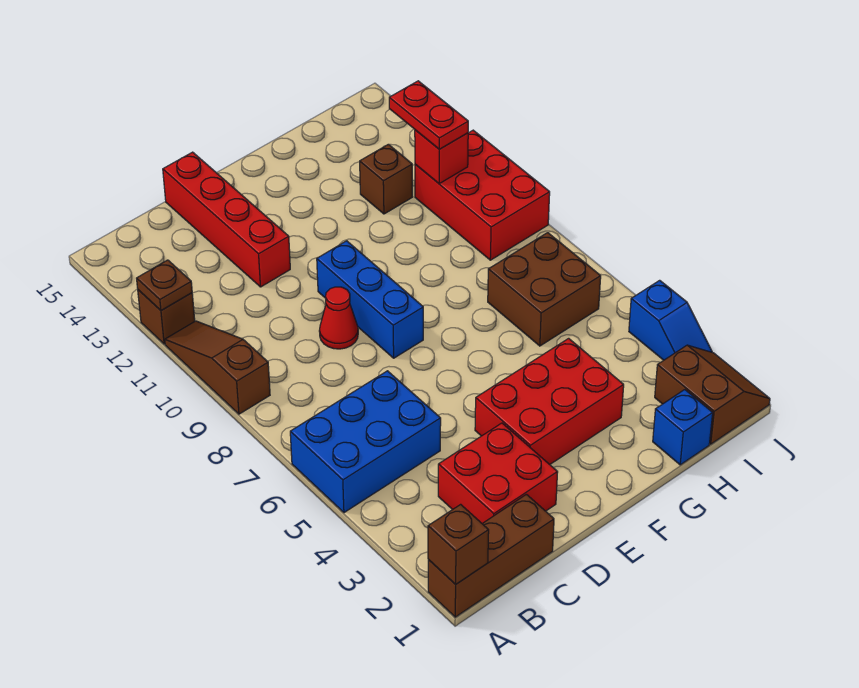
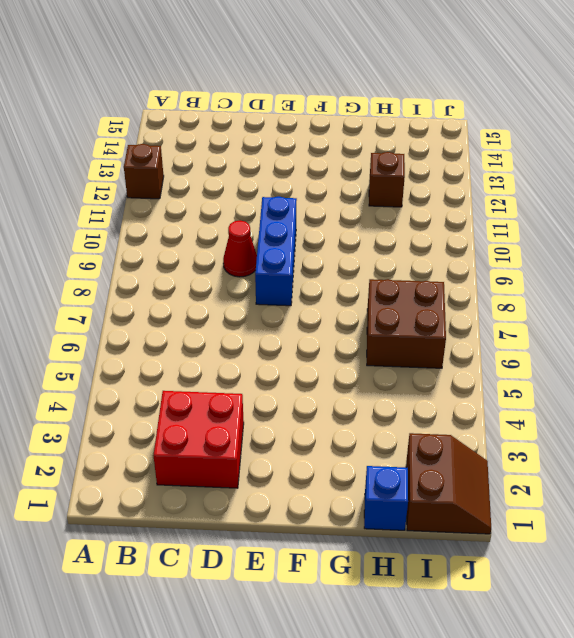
none -> brown brick A1:C1 level 1
none -> blue brick A5:C6 level 1
none -> brown slope A9:A11 level 1 top 9

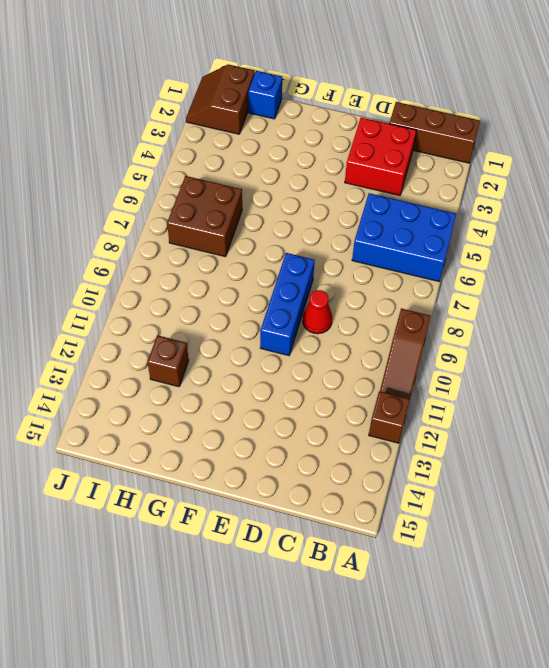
none -> red brick D12:D15 level 1
none -> red brick E3:G4 level 1
none -> red brick I9:J11 level 1

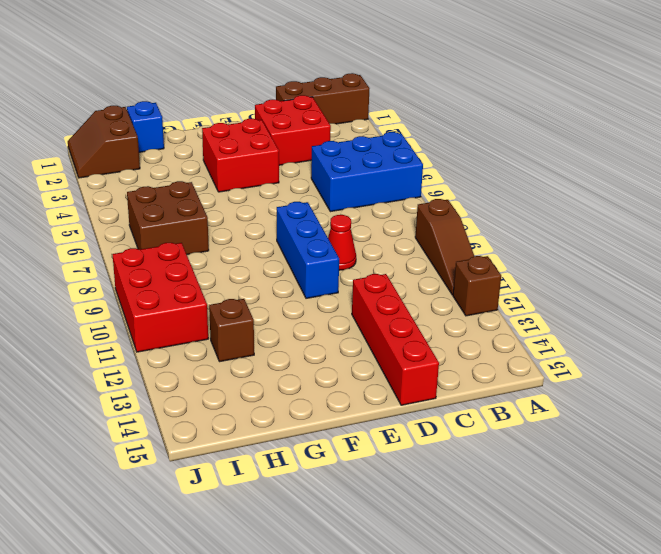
red brick E3:F4 level 1 -> red brick E3:G4 level 1
none -> blue slope J3:J4 level 1 top 4
none -> brown brick A1 level 2
none -> brown plate A12 level 2

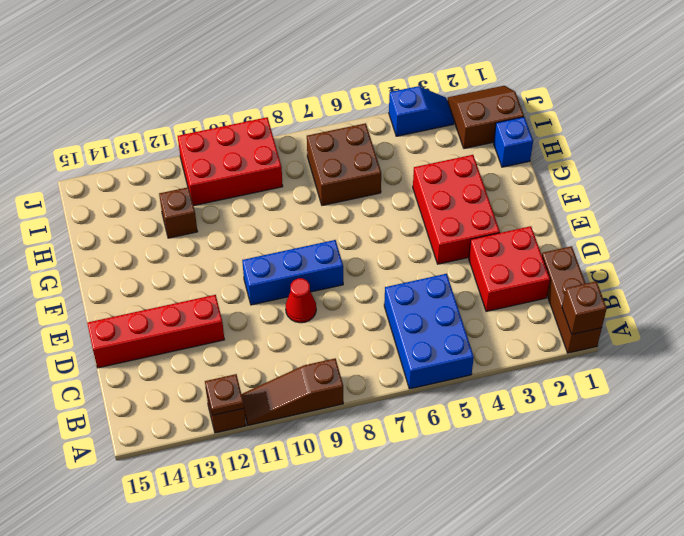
none -> red brick I11 level 2
none -> red plate I11:I12 level 3

